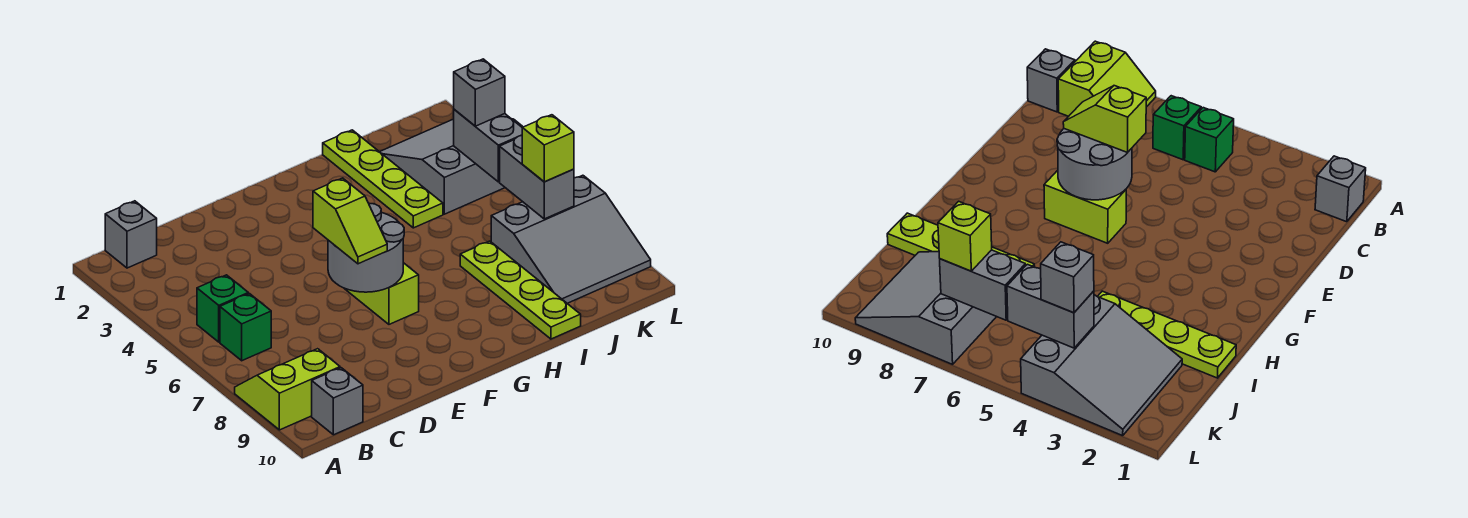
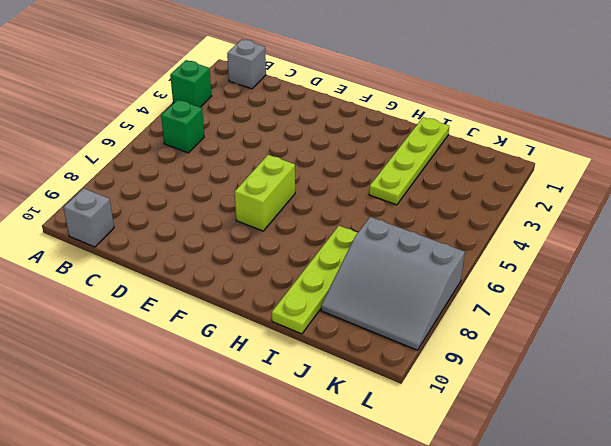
green brick A3 level 1 -> green brick B6 level 1
none -> lime slope A8:B9 level 1 top 9
none -> grey slope J2:L4 level 1 top 4
none -> grey round brick E6:F7 level 2

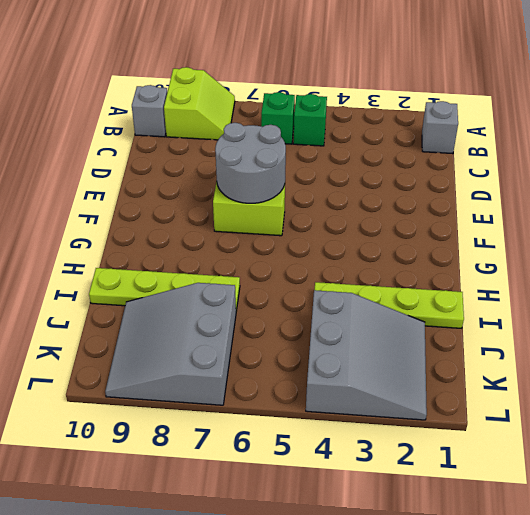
none -> grey brick K4:K5 level 2
none -> grey brick K6:K7 level 2
none -> lime slope E6:E7 level 3 top 6

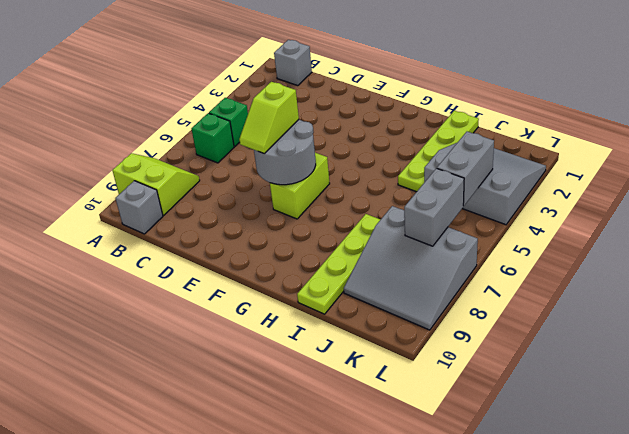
none -> grey brick K4 level 3
none -> lime brick K7 level 3

